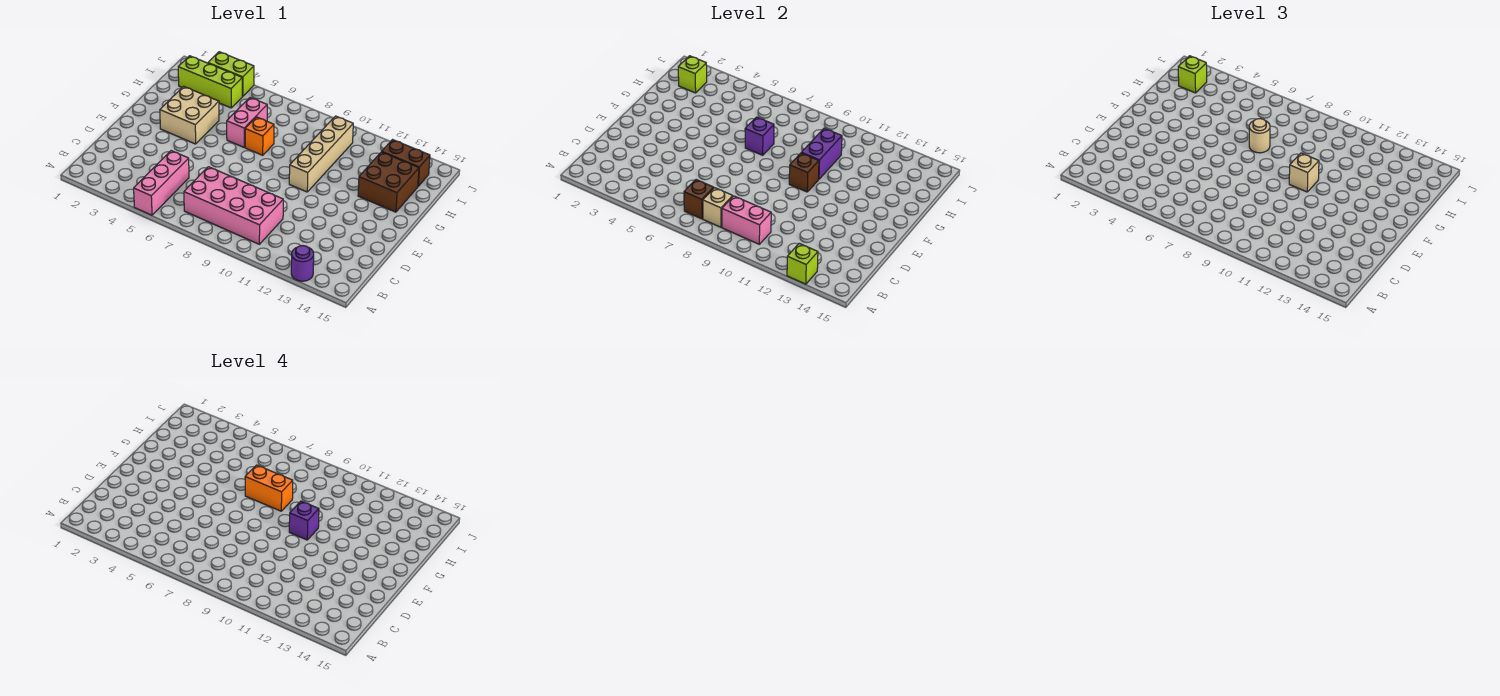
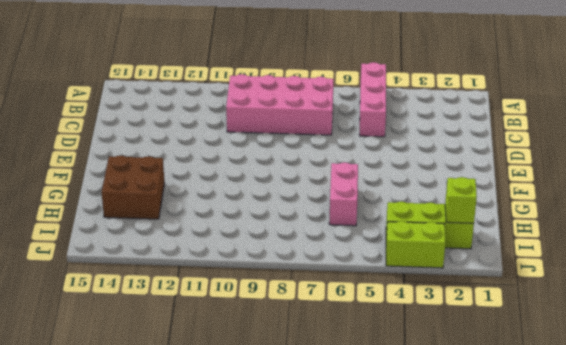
none -> purple round brick A13 level 1
none -> tan brick F3:G4 level 1
none -> tan brick F10:I10 level 1

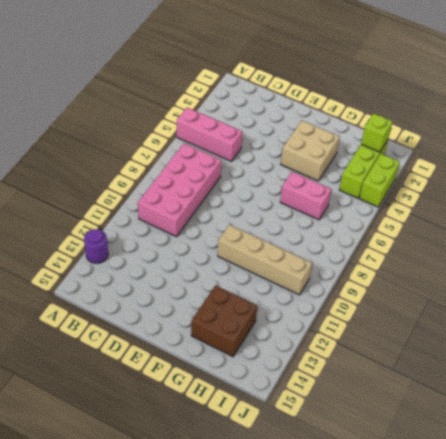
none -> orange brick G7 level 1
none -> brown brick I13:I14 level 1
none -> lime brick A13 level 2

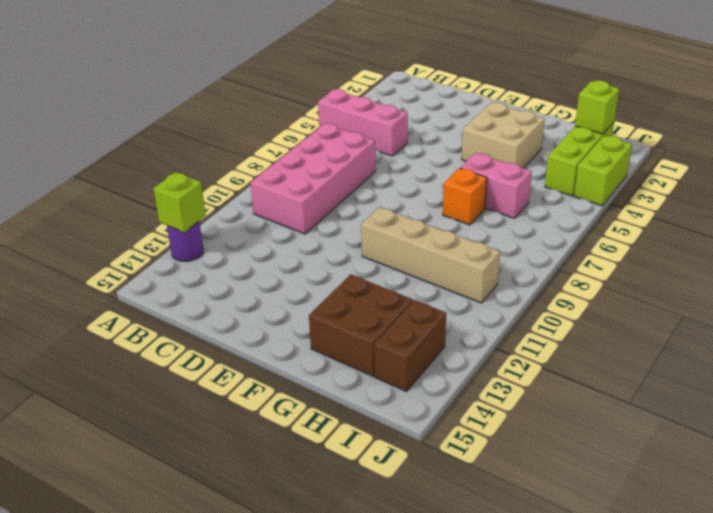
none -> brown brick B7 level 2
none -> tan brick B8 level 2
none -> pink brick B9:B10 level 2

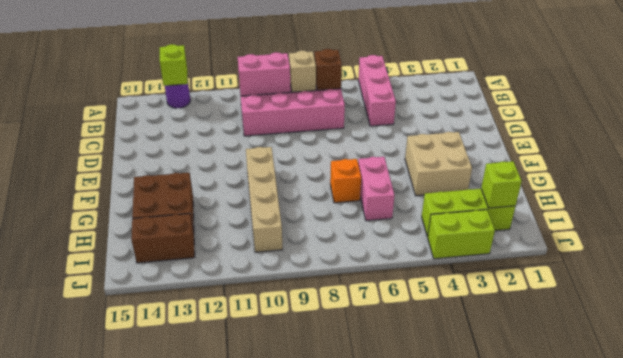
none -> brown brick F10 level 2
none -> purple brick G7 level 2
none -> purple brick G10:H10 level 2

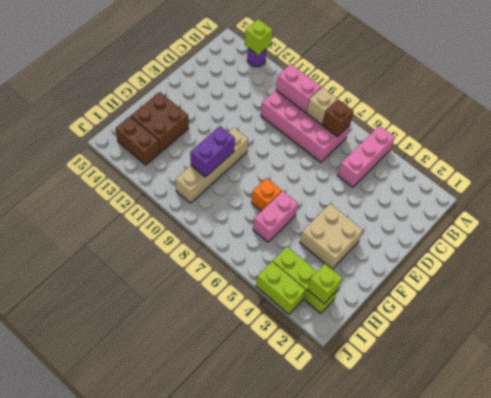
none -> brown brick F10 level 2
none -> purple brick G7 level 2
none -> tan brick F10 level 3

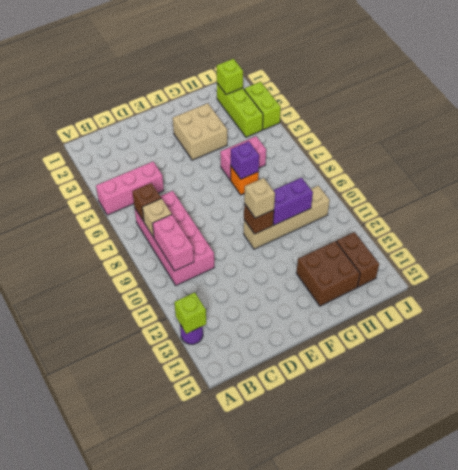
none -> tan round brick G7 level 3
none -> lime brick I2 level 3
none -> purple brick F10 level 4

